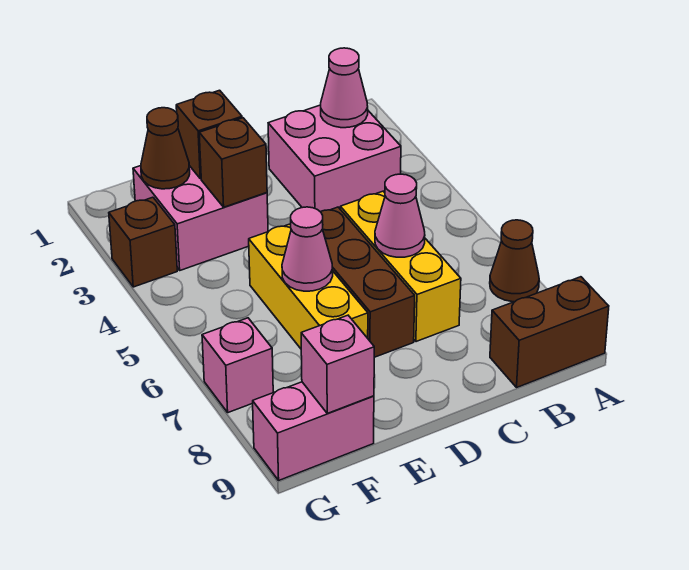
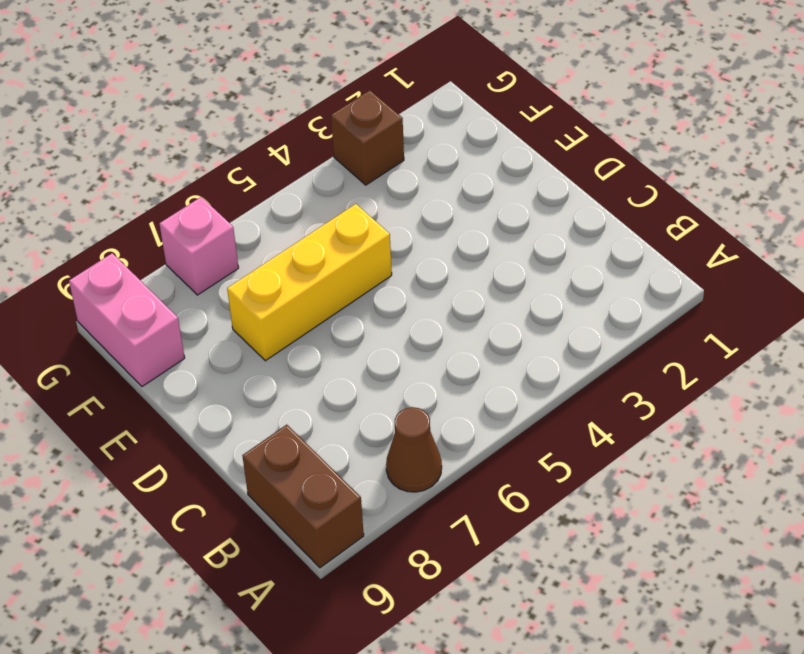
none -> pink brick B2:C3 level 1
none -> yellow brick C5:C7 level 1
none -> brown brick D5:D7 level 1

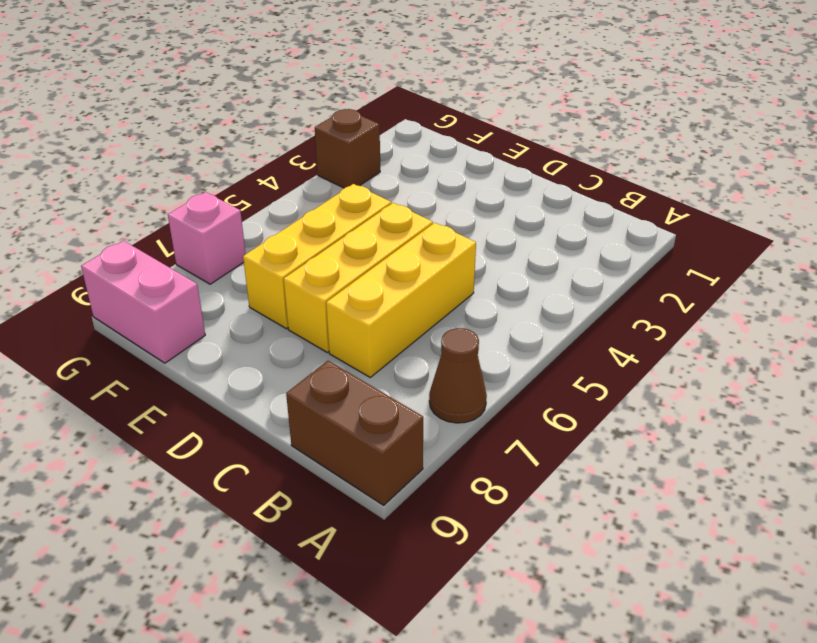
yellow brick D5:D7 level 1 -> brown brick D5:D7 level 1
none -> pink brick B2:C3 level 1
none -> pink brick E2:F3 level 1
none -> pink cone B2 level 2

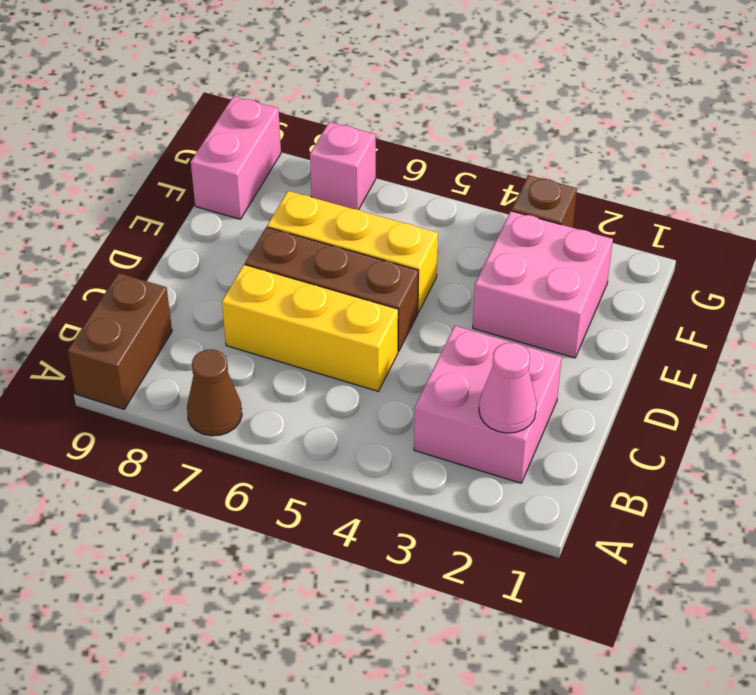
none -> pink cone C6 level 2
none -> brown brick E2 level 2
none -> brown brick E3 level 2

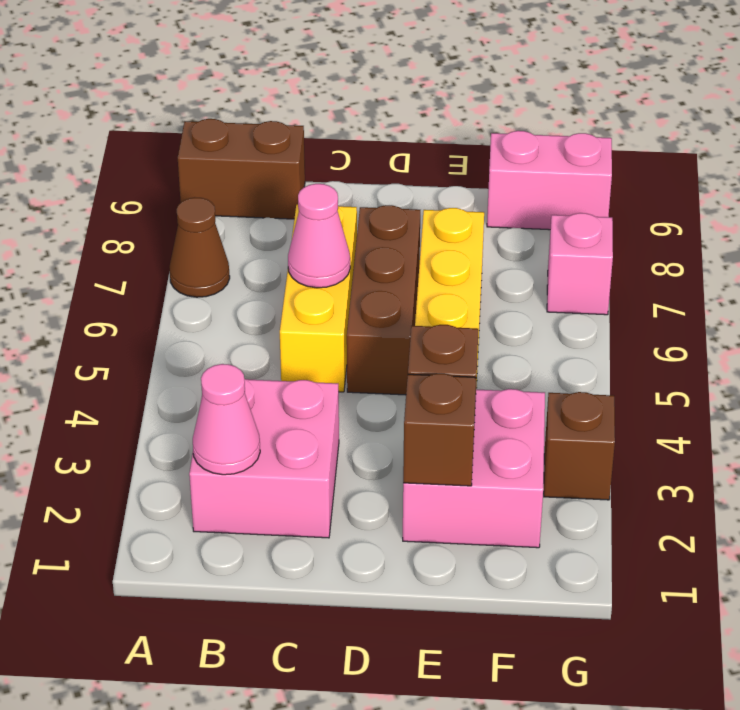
none -> pink cone E6 level 2
none -> brown cone F2 level 2
none -> pink brick F9 level 2

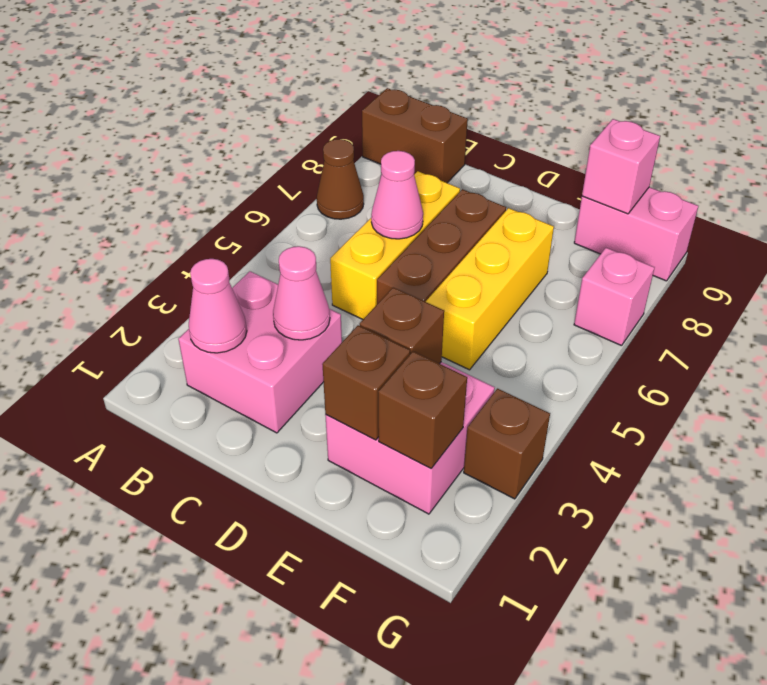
pink cone C3 level 2 -> pink cone E6 level 2
brown brick F2 level 2 -> brown cone F2 level 2

